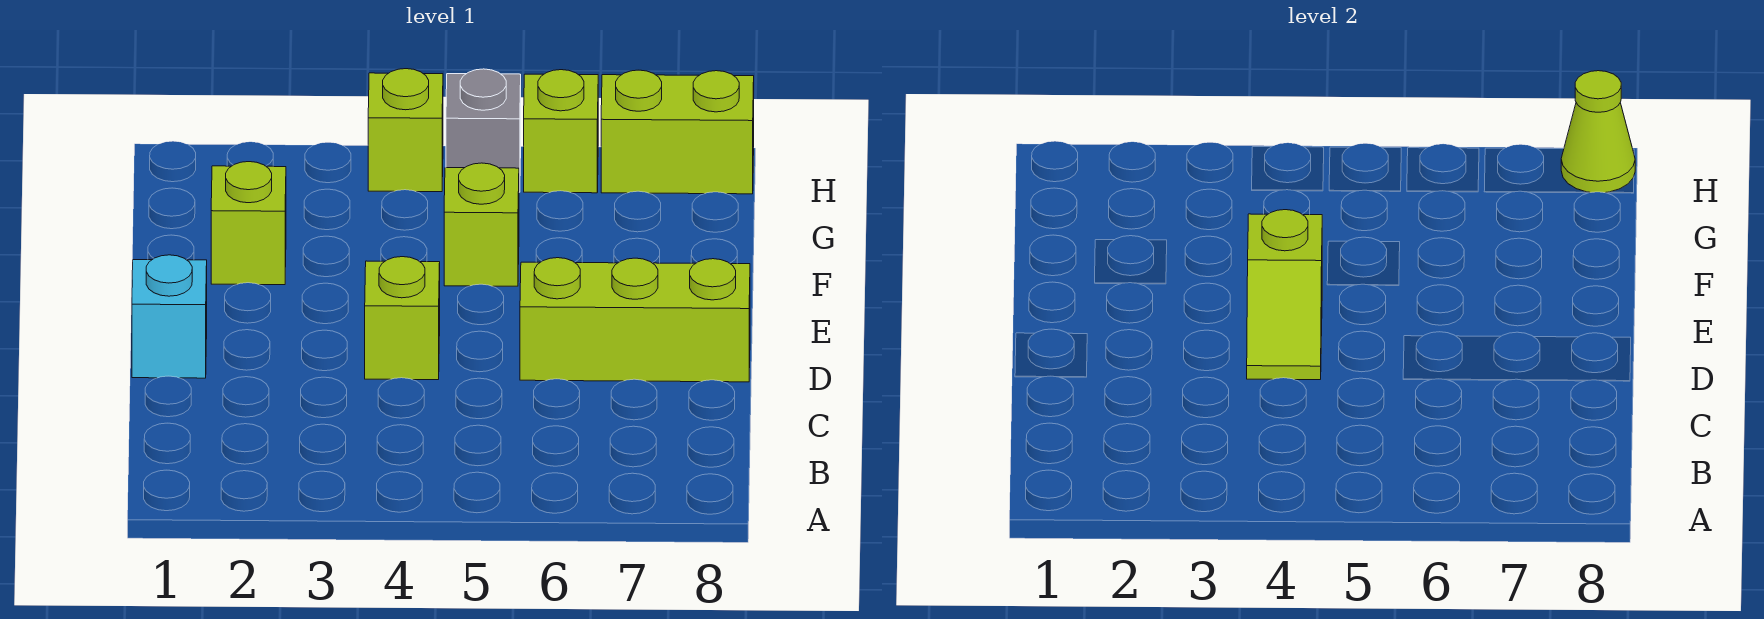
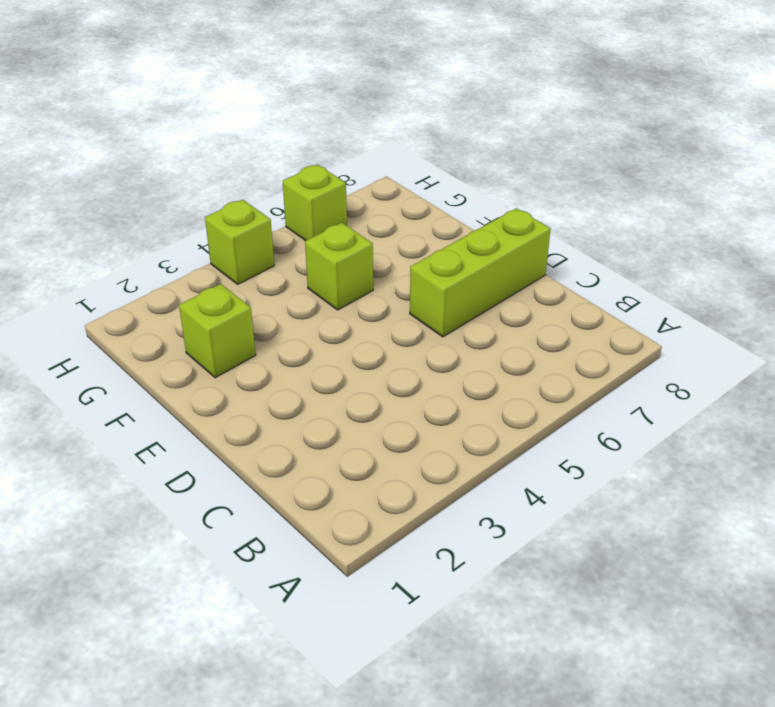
none -> cyan brick D1 level 1
none -> lime brick D4 level 1

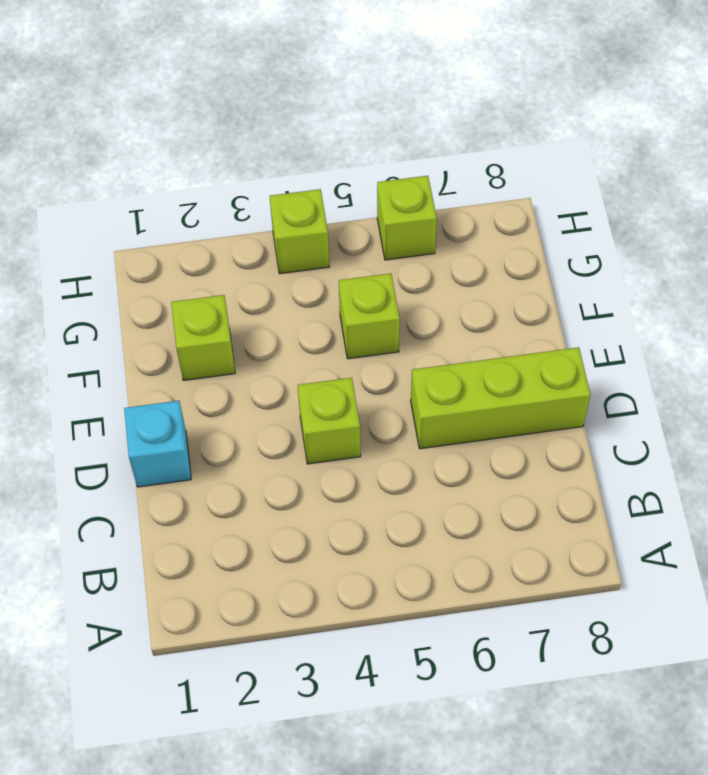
none -> grey brick H5 level 1
none -> lime brick H7:H8 level 1

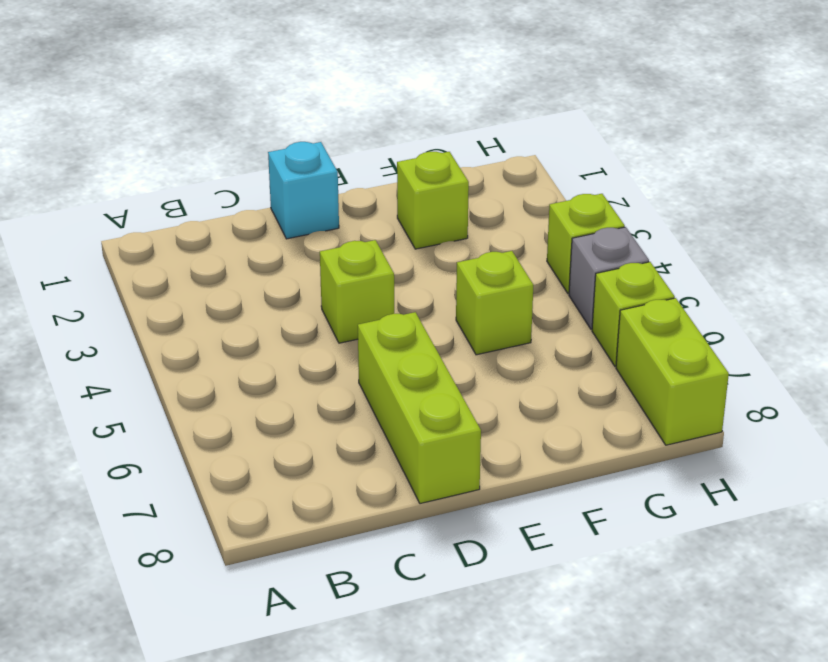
none -> lime slope D4:E4 level 2 top E
none -> lime cone H8 level 2

